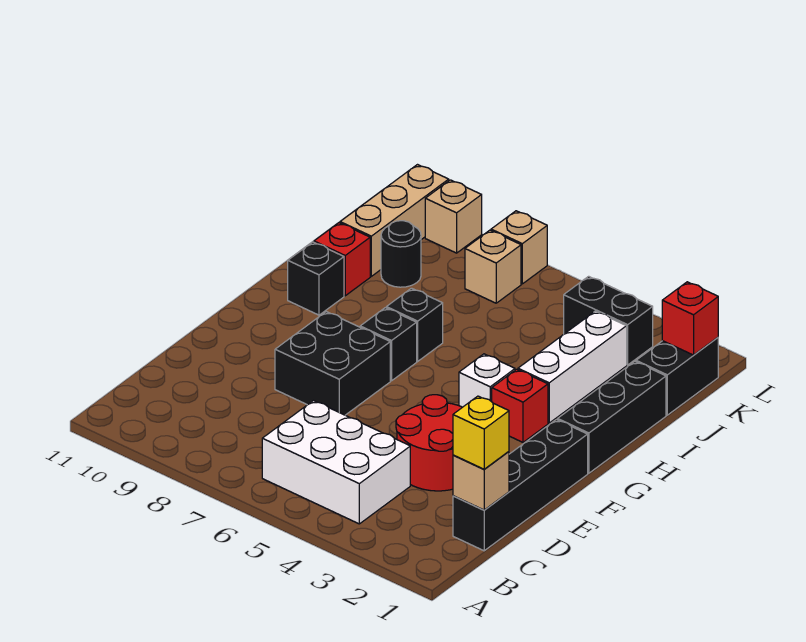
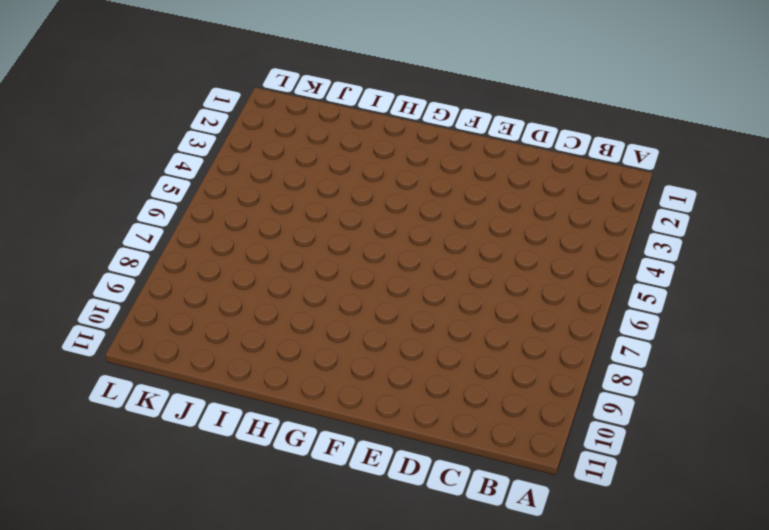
none -> white brick B4:C6 level 1
none -> black brick C1:F1 level 1
none -> red round brick D3:E4 level 1

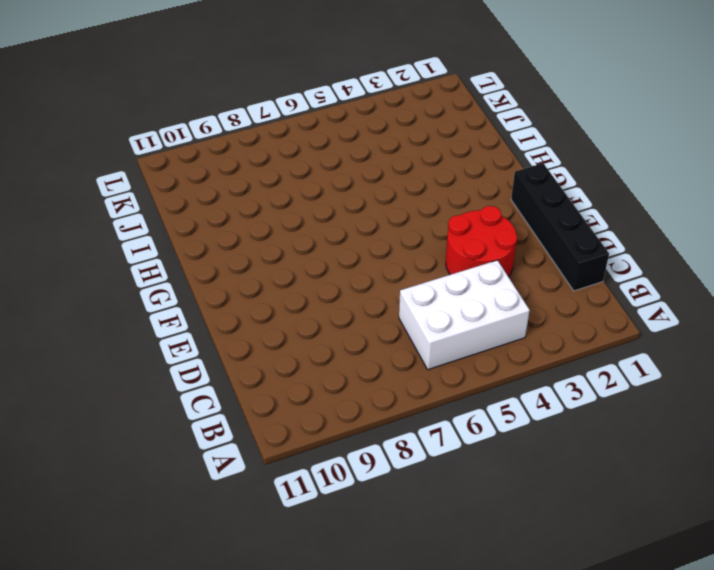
none -> black brick E7:F8 level 1
none -> black brick G1:I1 level 1
none -> red brick G3 level 1

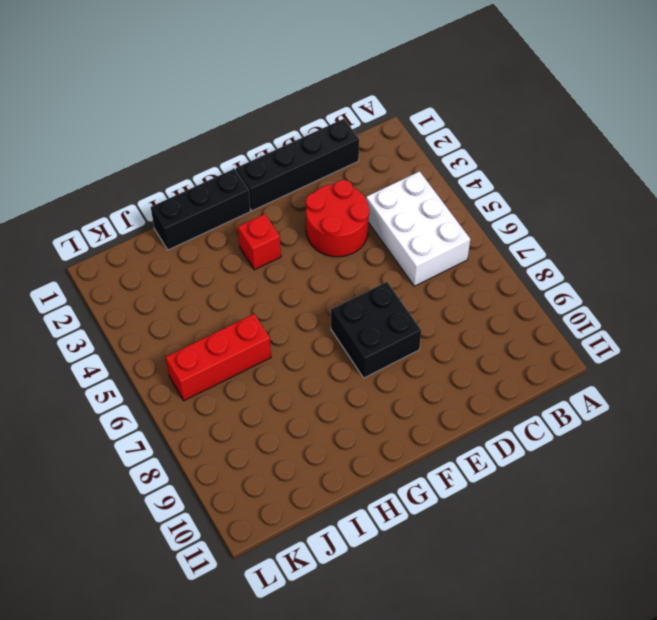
red brick I6:K6 level 1 -> none
none -> white brick G4 level 1
none -> black brick G7 level 1
none -> white brick H3:J3 level 1

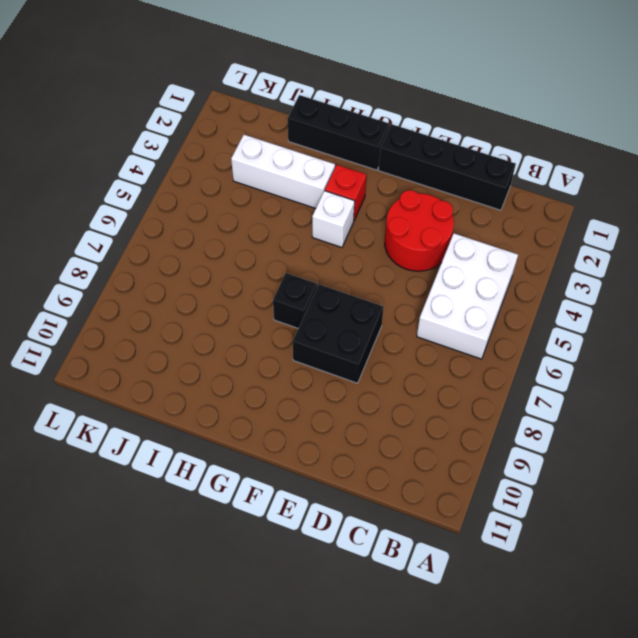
none -> black brick H7 level 1
none -> black brick H10 level 1
none -> red brick I10 level 1

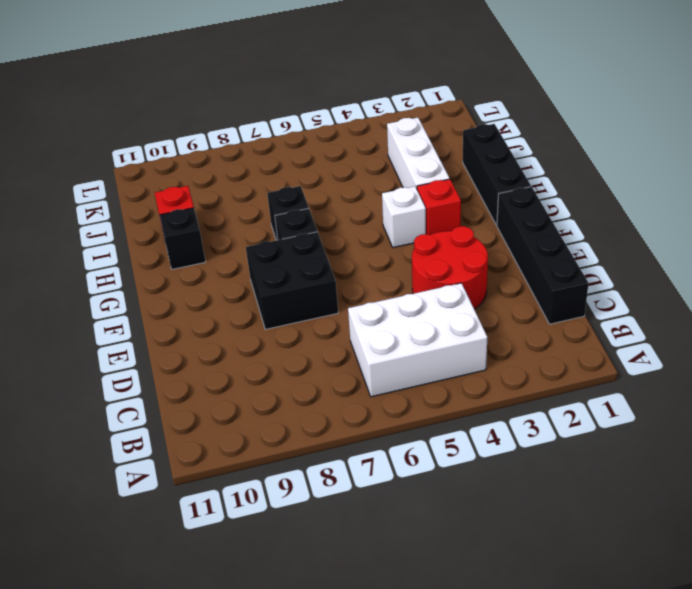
none -> black brick J1:K1 level 1
none -> black round brick J9 level 1
none -> tan brick J10:L10 level 1

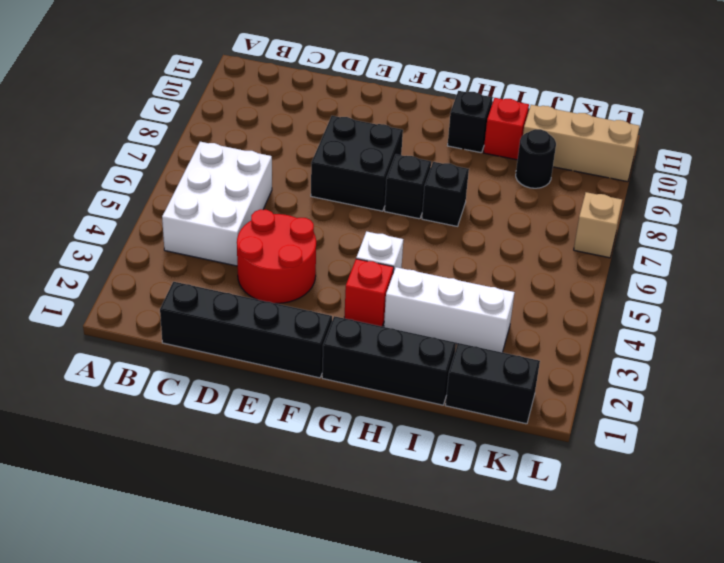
none -> black brick K3:K4 level 1
none -> tan brick K7 level 1
none -> tan brick L9 level 1

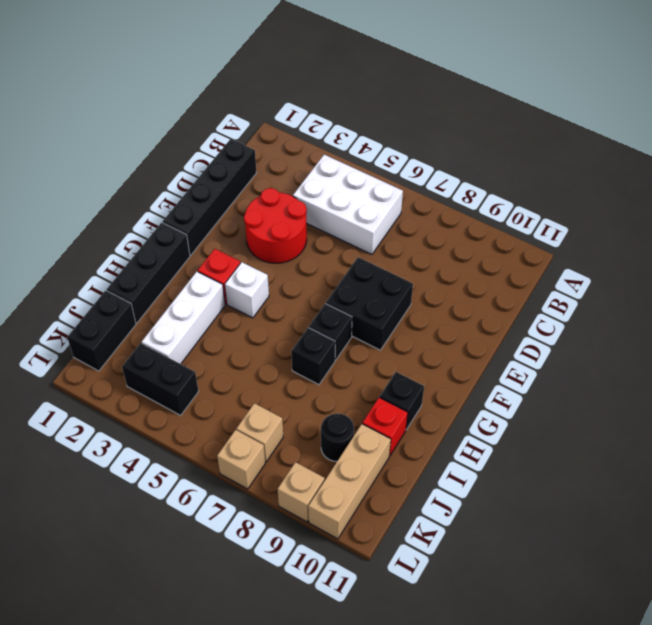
none -> tan brick C1 level 2
none -> red brick K1 level 2
none -> yellow brick C1 level 3

